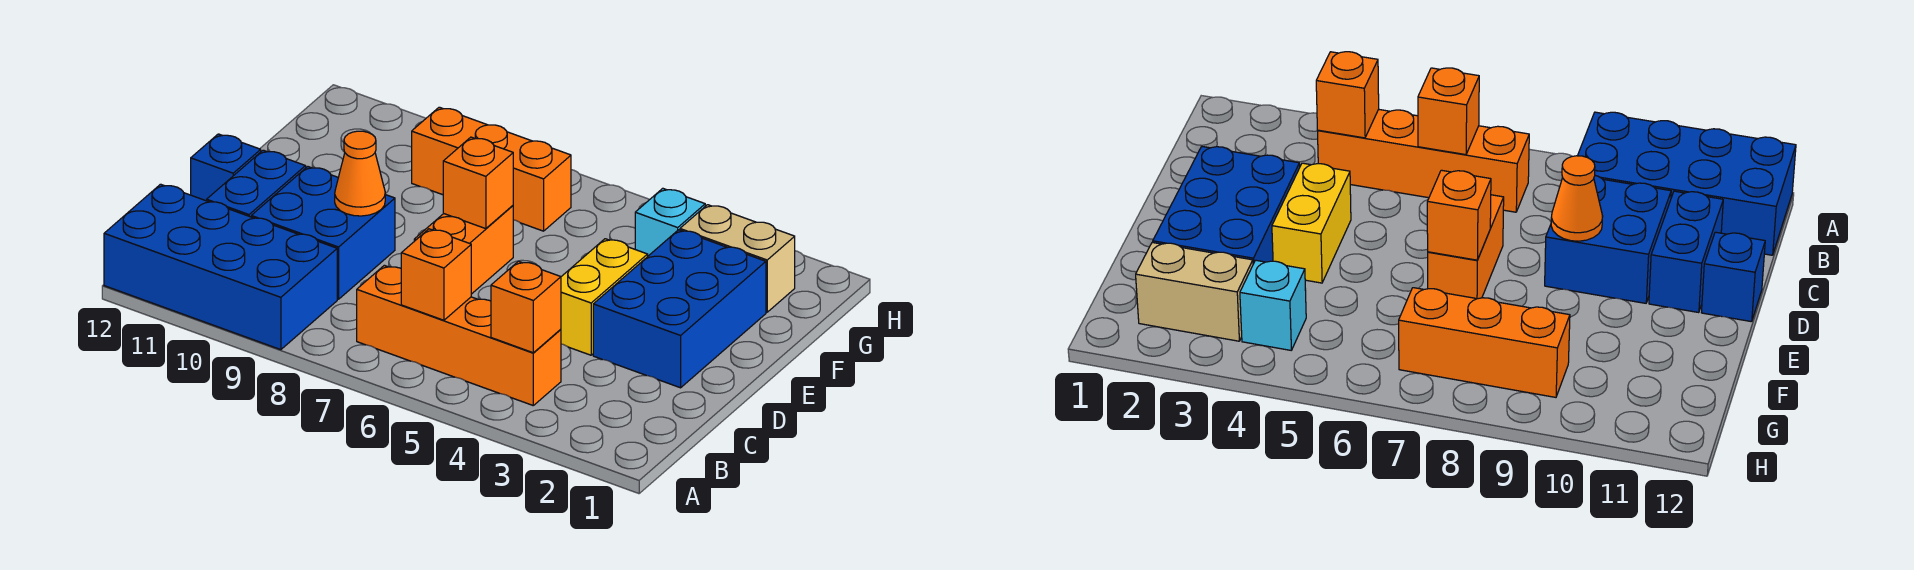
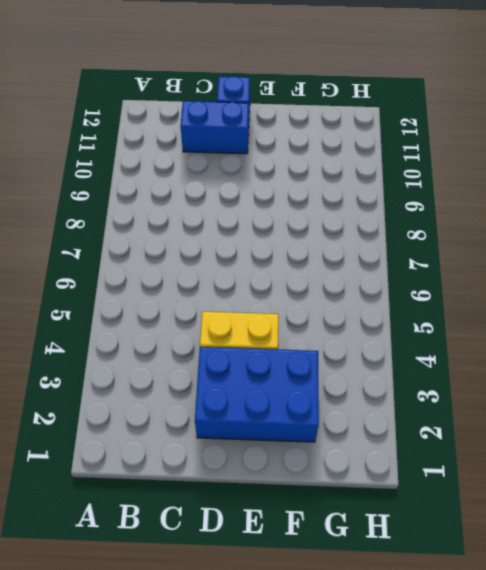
none -> blue brick A9:B12 level 1
none -> orange brick B4:B7 level 1
none -> blue brick C9:D10 level 1

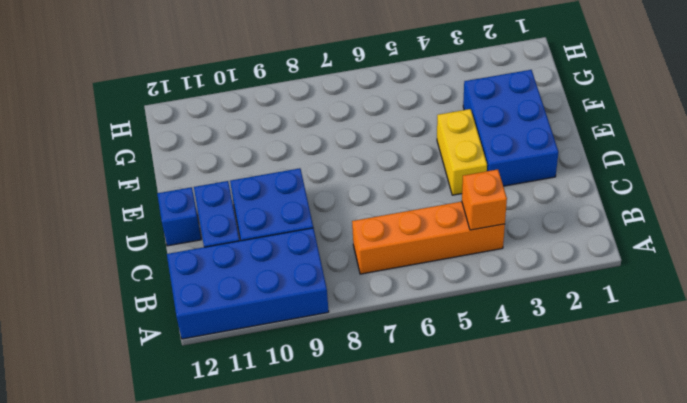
none -> orange brick D7:E7 level 1
none -> tan brick G2:G3 level 1
none -> cyan brick G4 level 1

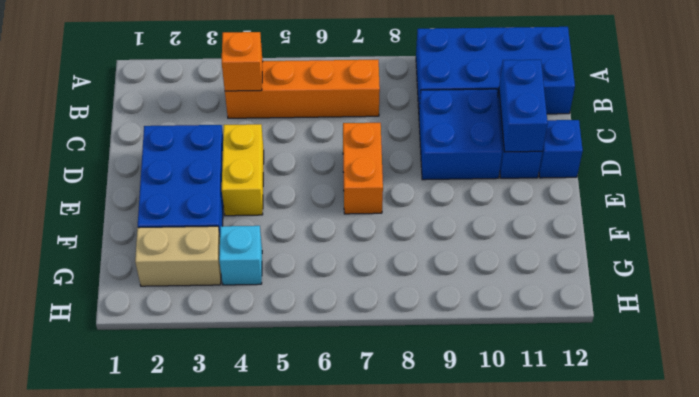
blue brick C11:D11 level 2 -> none
none -> orange brick G7:G9 level 1
none -> orange brick B6 level 2
none -> orange cone D9 level 2

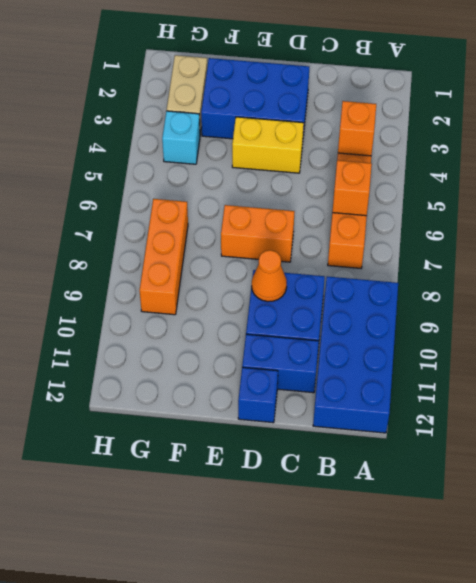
none -> orange brick E7 level 2

